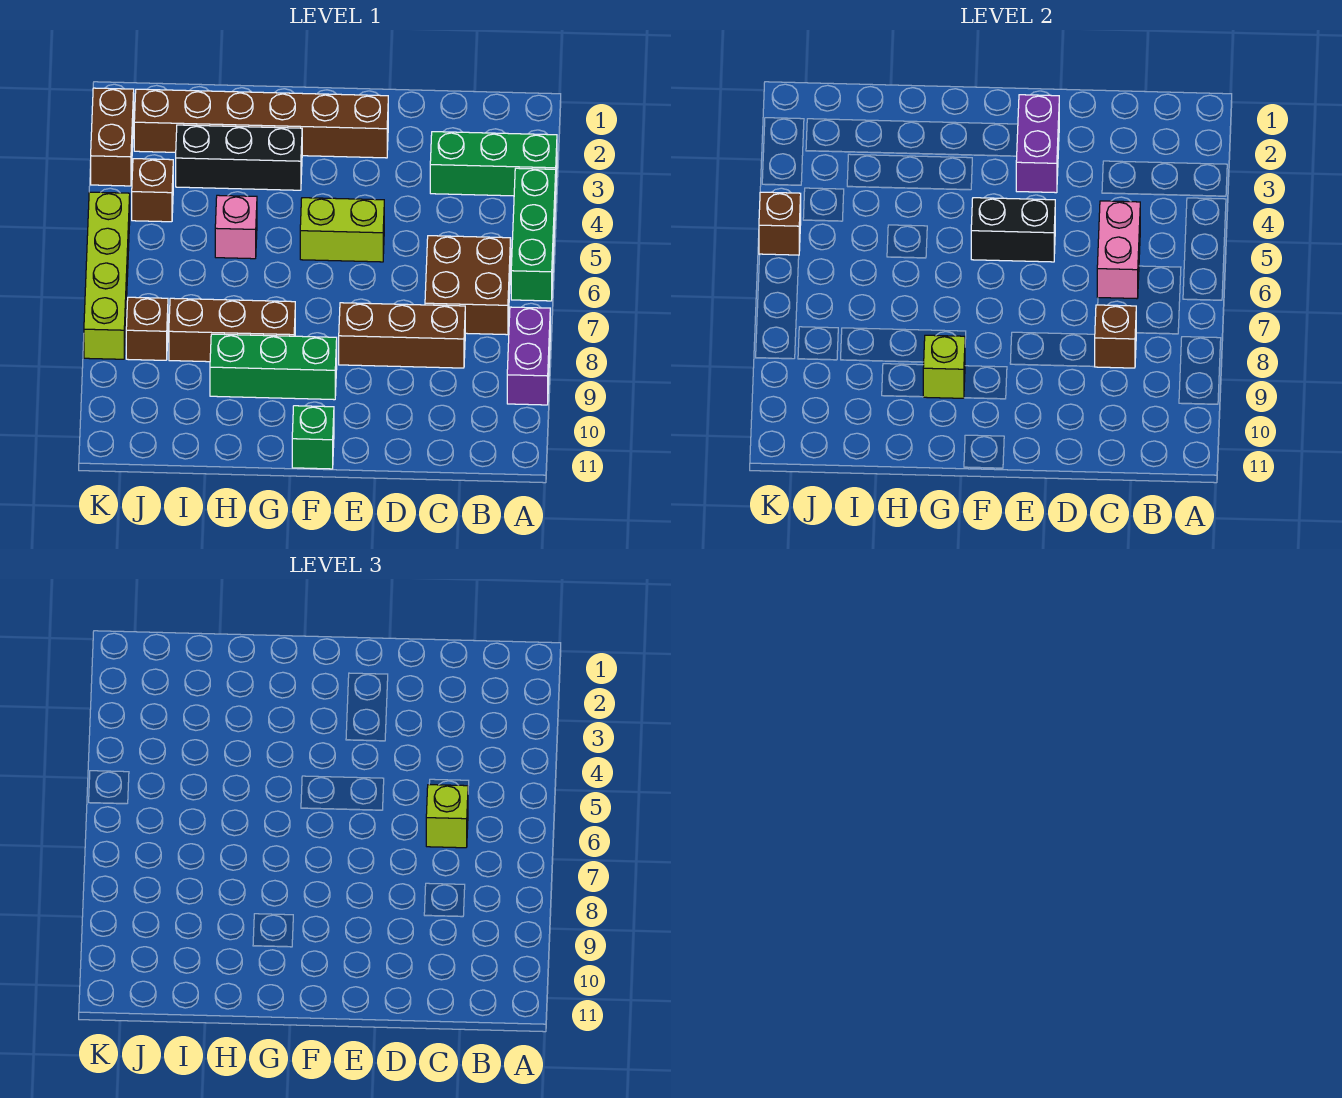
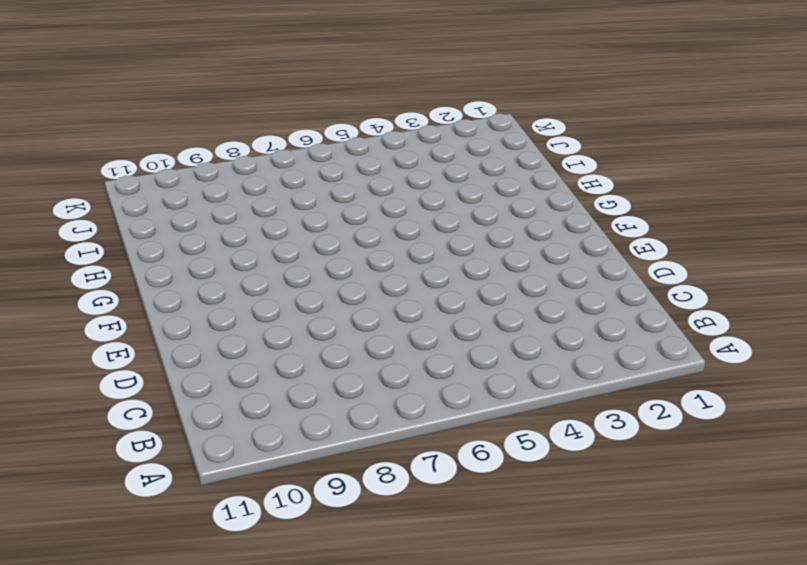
none -> green brick A3:C3 level 1
none -> green brick A4:A6 level 1
none -> purple brick A8:A9 level 1

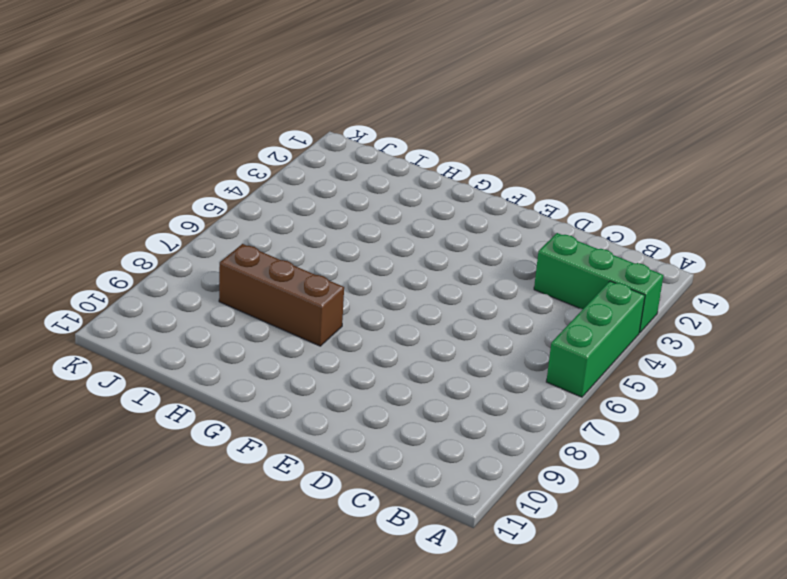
none -> purple brick A8:A9 level 1
none -> brown brick B6:C7 level 1
none -> brown brick C8:E8 level 1

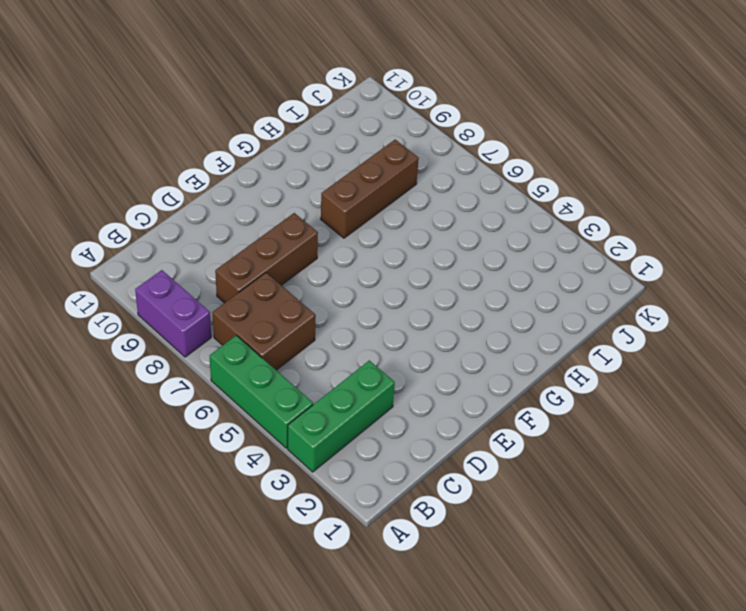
none -> brown brick E2:J2 level 1
none -> lime brick E5:F5 level 1
none -> green brick F9:H9 level 1

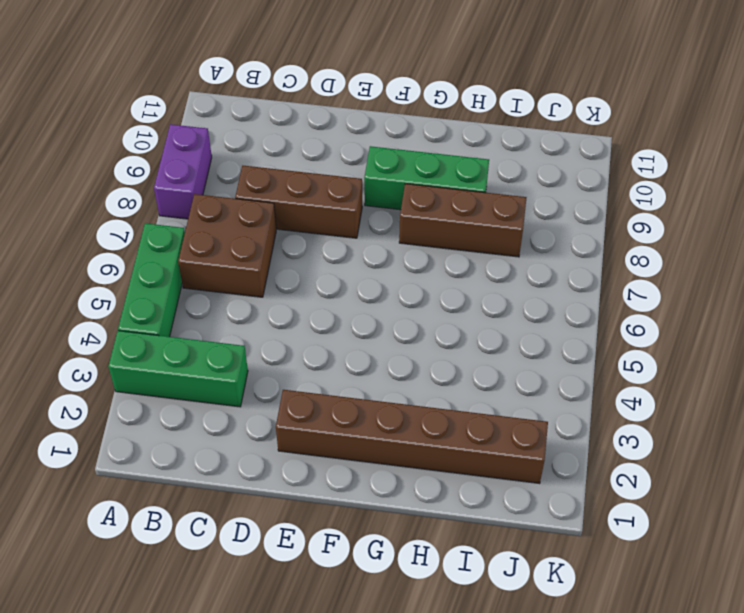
none -> lime brick E5:F5 level 1
none -> green brick F11 level 1
none -> black brick G3:I3 level 1

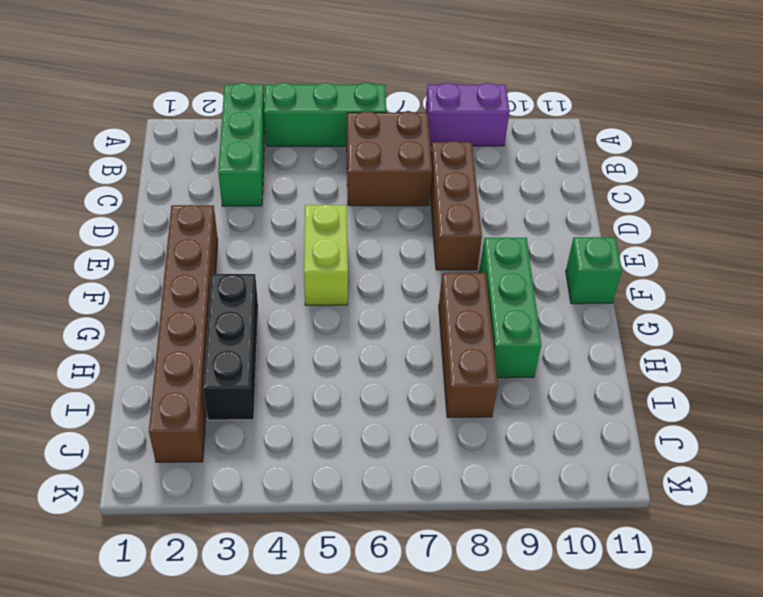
none -> pink brick H5 level 1
none -> brown brick J4 level 1
none -> brown brick J8 level 1

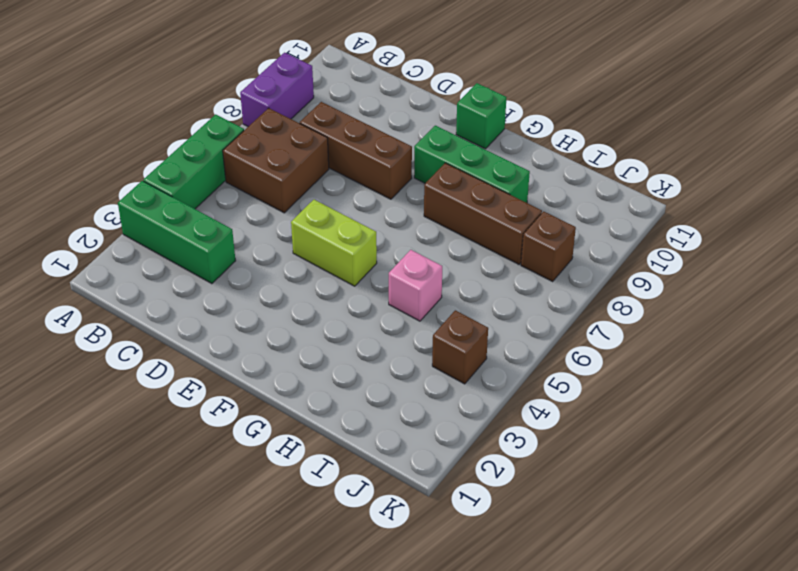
none -> brown brick E2:J2 level 1
none -> black brick G3:I3 level 1
none -> brown brick K2:K3 level 1

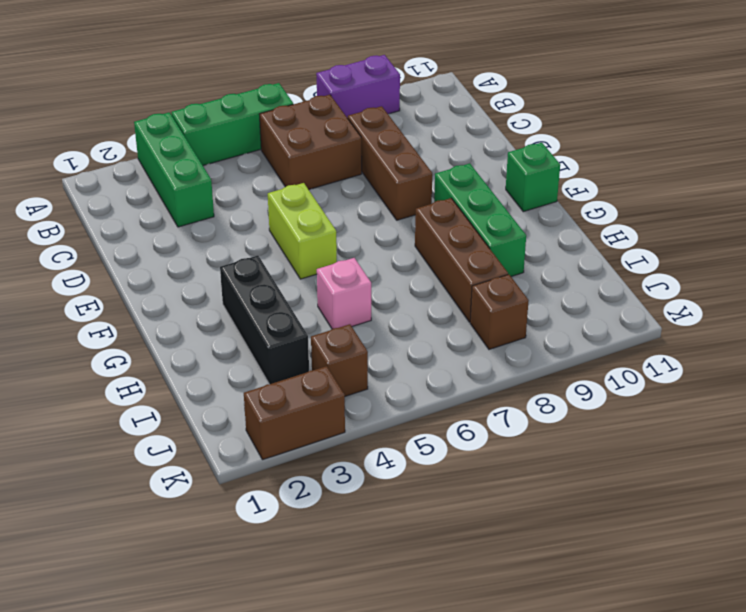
none -> brown brick E2:J2 level 1
none -> lime brick K5:K8 level 1
none -> pink brick C5:C6 level 2

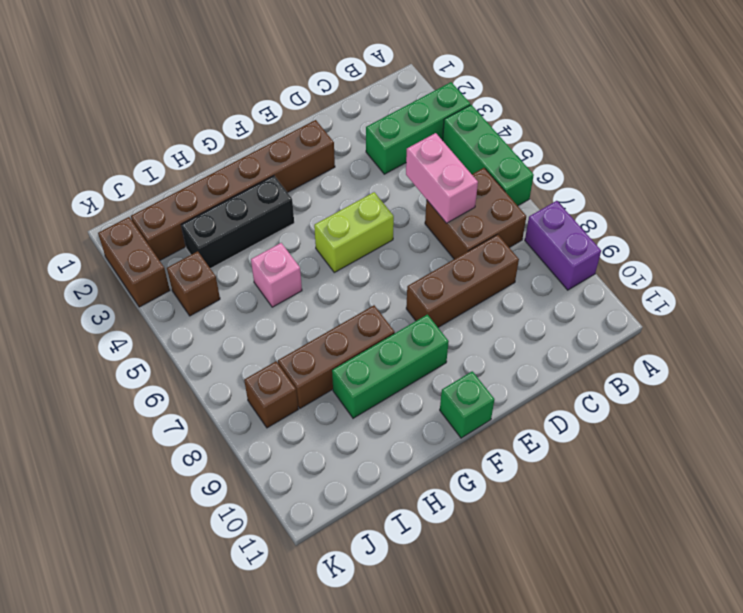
none -> lime brick K5:K8 level 1
none -> brown brick C8 level 2
none -> purple brick E2:E3 level 2

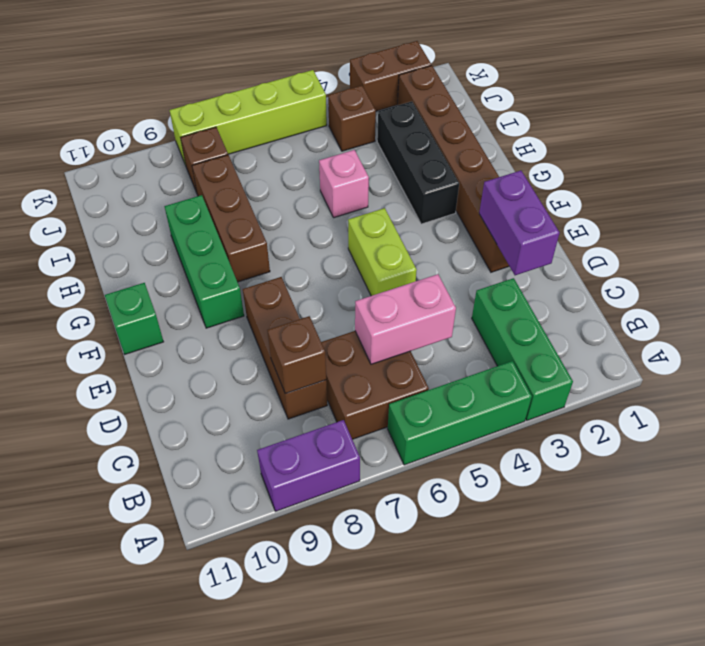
purple brick D2:E2 level 2 -> purple brick E2:E3 level 2
none -> black brick E5:F5 level 2
none -> lime brick G9 level 2
none -> brown brick K5 level 2

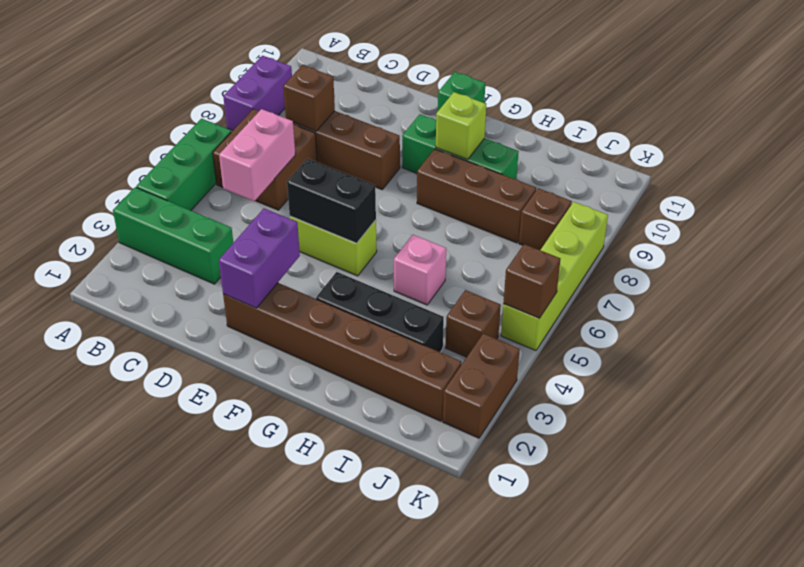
none -> lime brick C6 level 3

